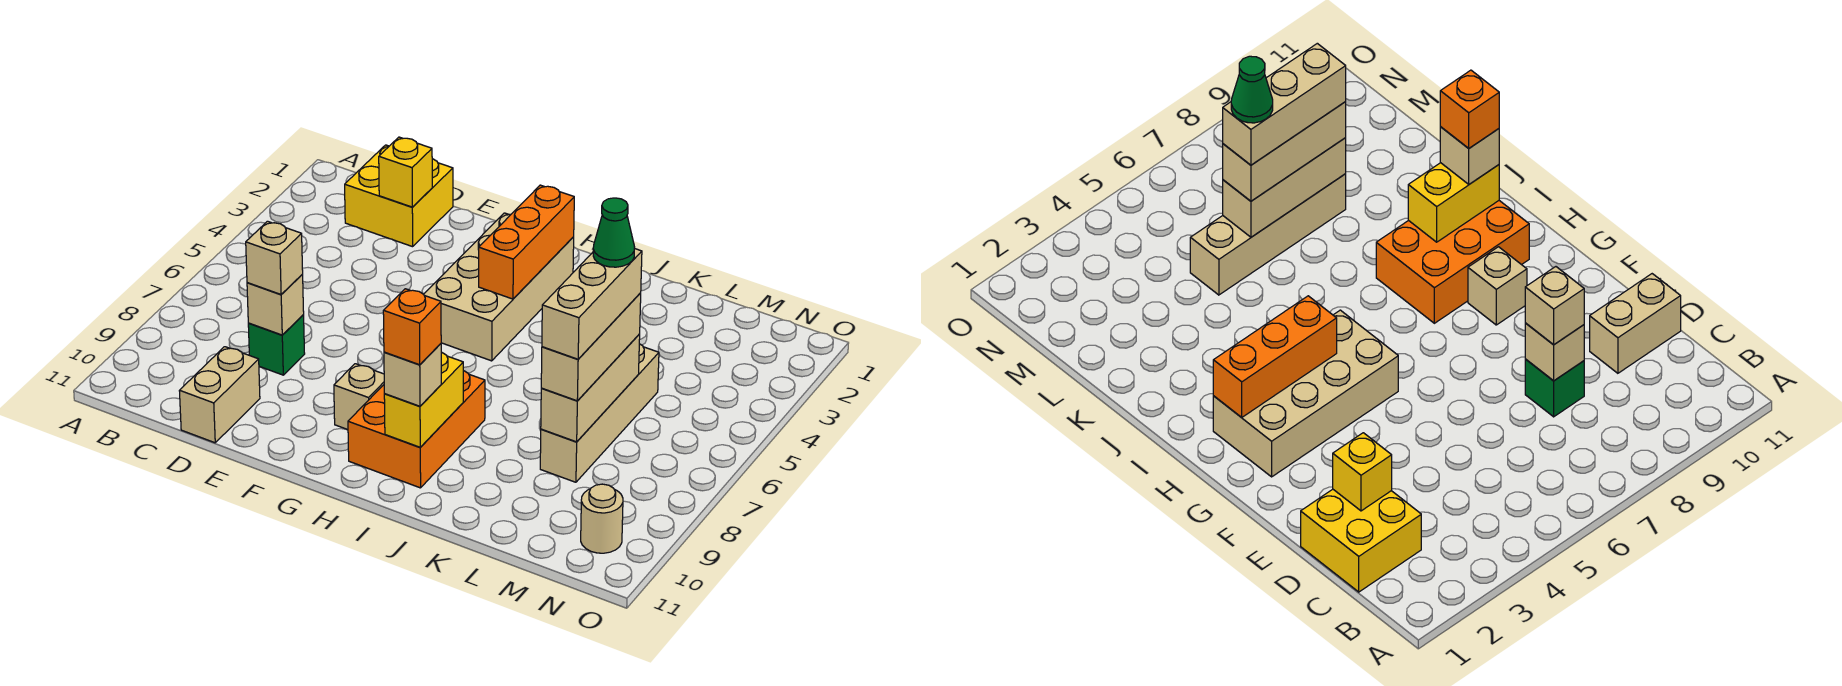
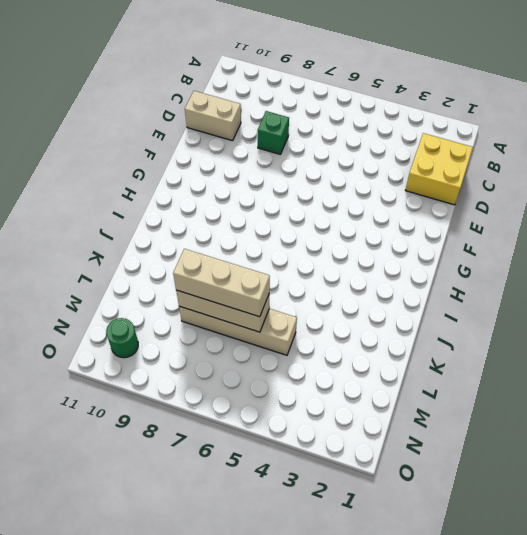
green round brick N10 level 1 -> tan round brick N10 level 1
none -> tan brick G2:H5 level 1
none -> tan brick G9 level 1
none -> orange brick H8:I10 level 1

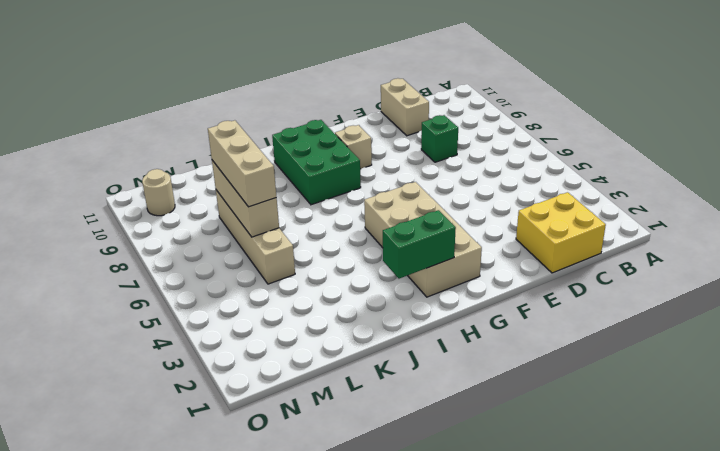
green brick H2:I2 level 2 -> orange brick H2:H4 level 2
green brick H8:I10 level 1 -> orange brick H8:I10 level 1
none -> yellow brick D2 level 2
none -> tan brick D8 level 2
none -> yellow brick I9:I10 level 2

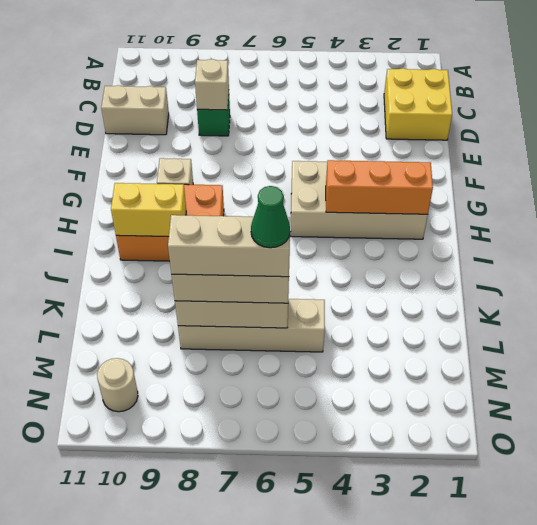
none -> yellow brick D2 level 2
none -> tan brick D8 level 3
none -> tan brick I10 level 3

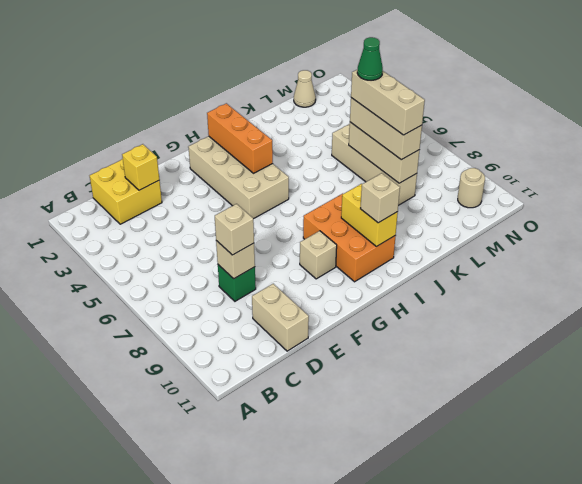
tan cone M1 level 1 -> none
none -> orange brick I10 level 4

